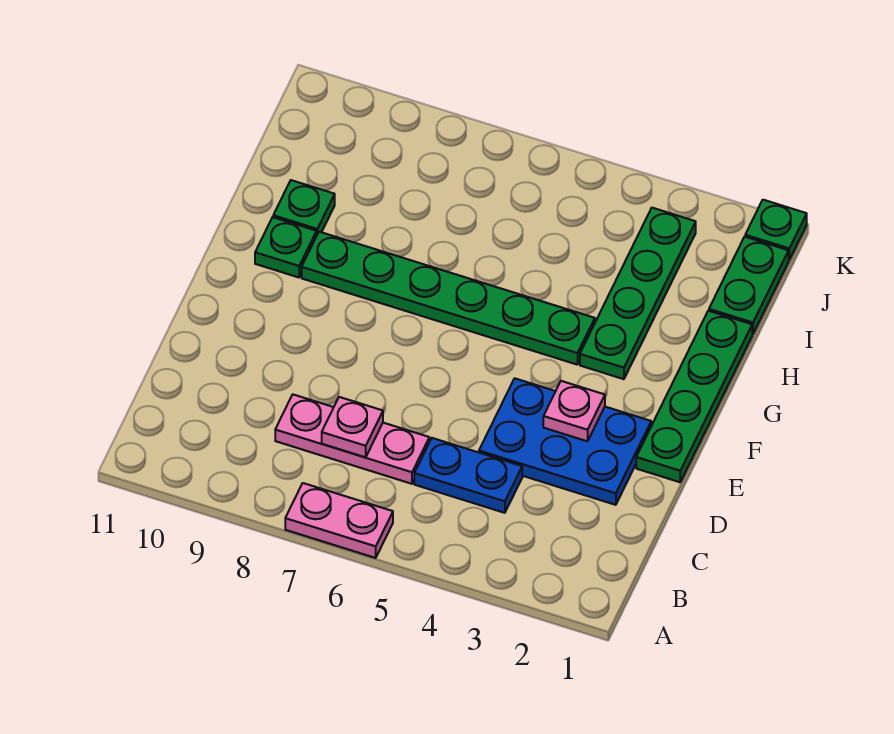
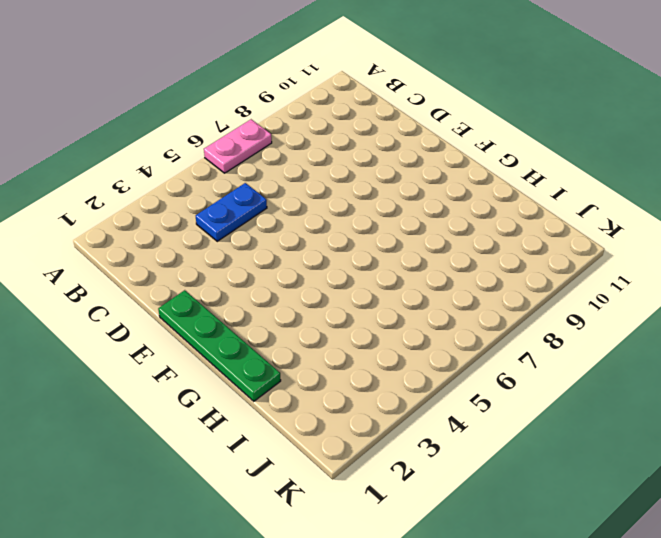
none -> pink plate C6:C8 level 1
none -> blue plate D2:E4 level 1
none -> green plate G3:J3 level 1

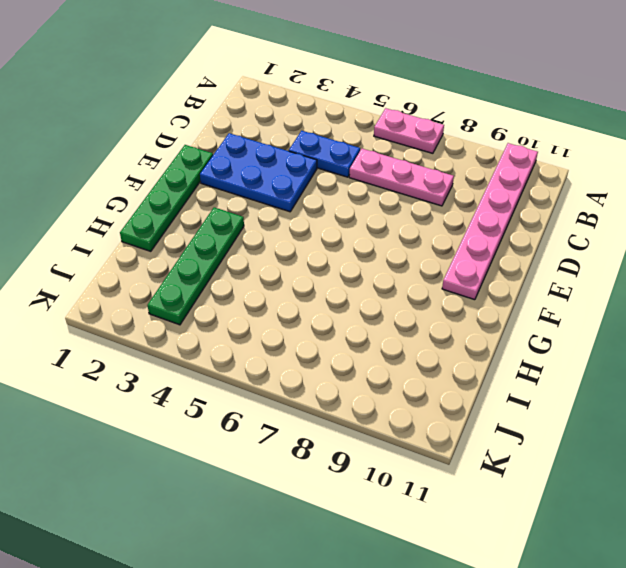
pink plate A10:F10 level 1 -> none
none -> green plate G4:G9 level 1
none -> green plate G10 level 1
none -> green plate H10 level 1

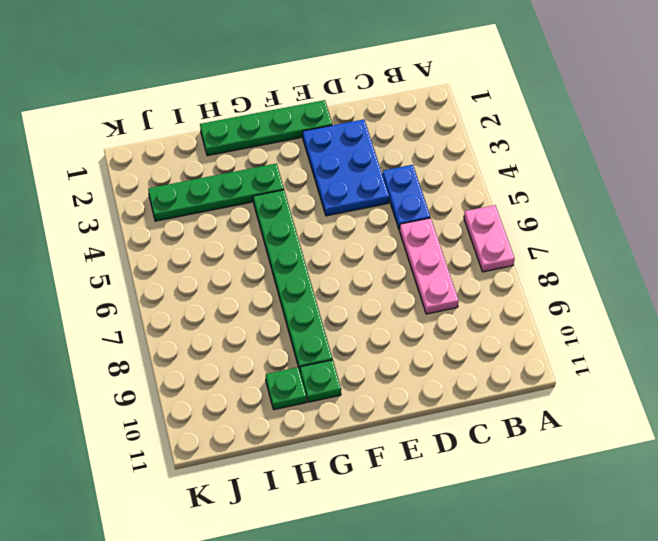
none -> green plate I1:J1 level 1
none -> green plate K1 level 1
none -> pink plate C7 level 2

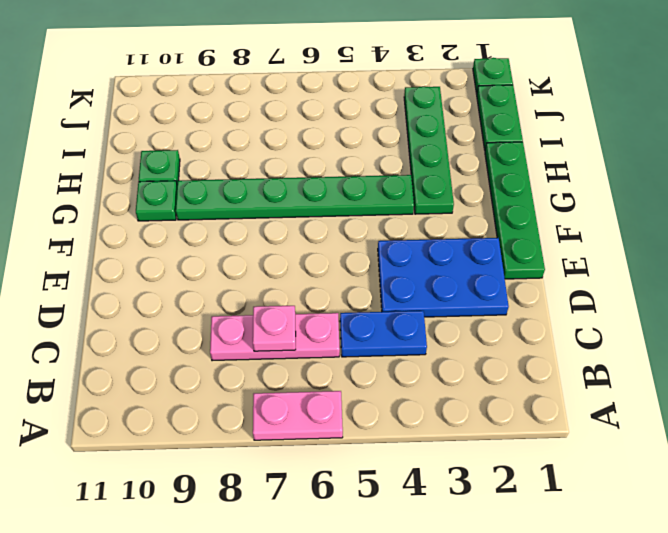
none -> pink plate E3 level 2

